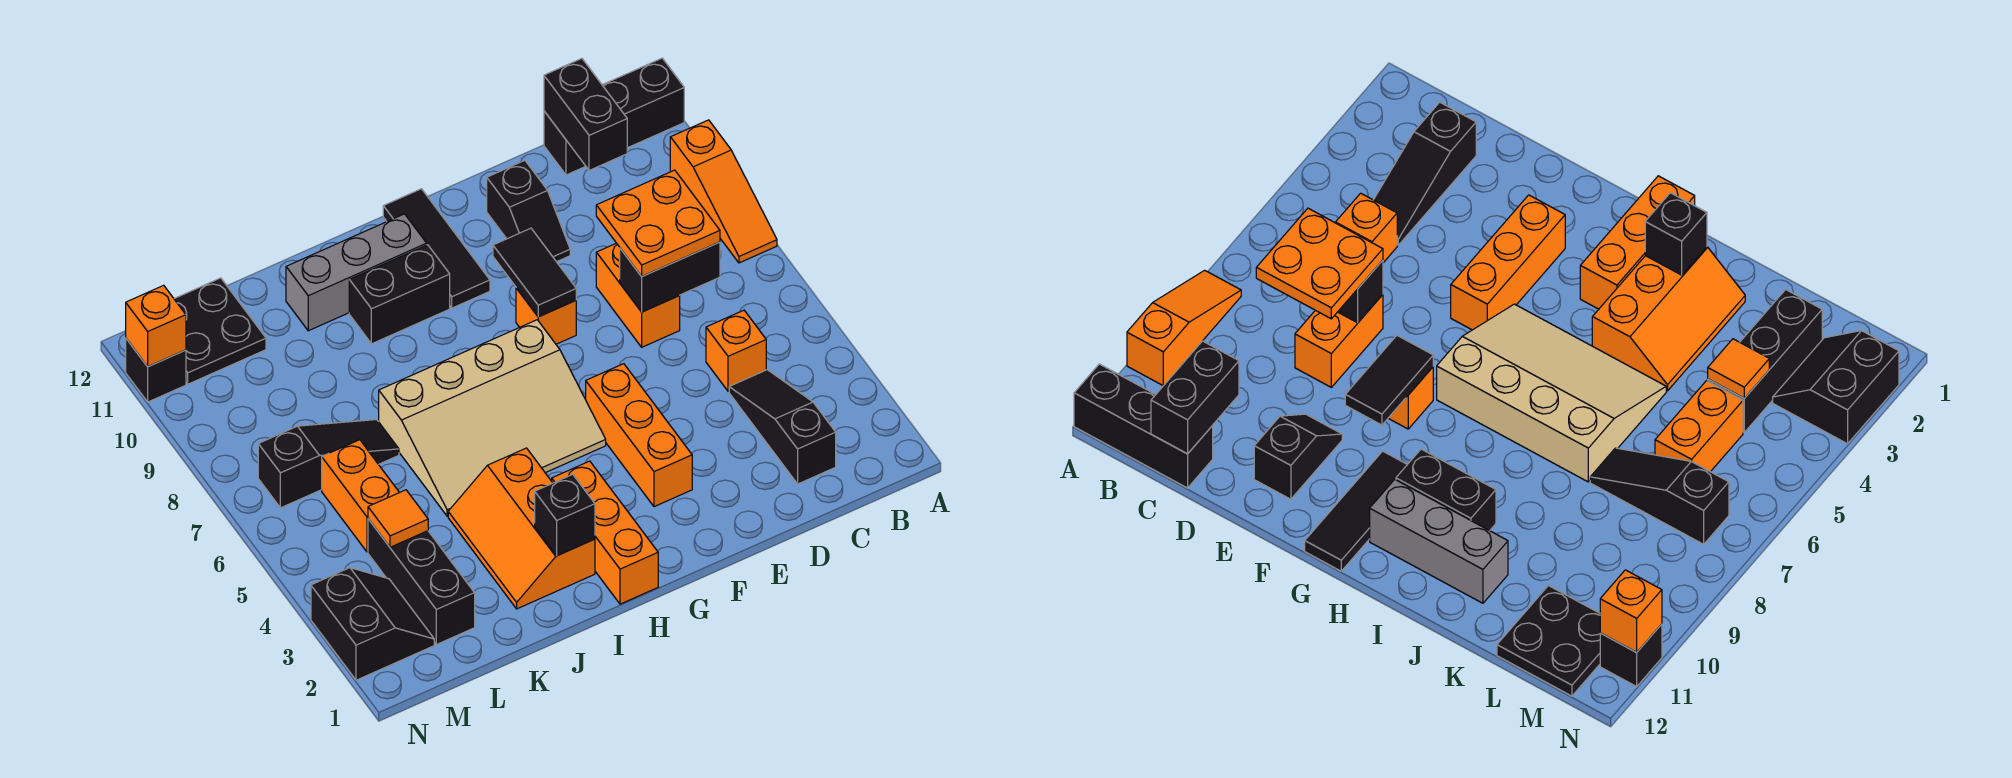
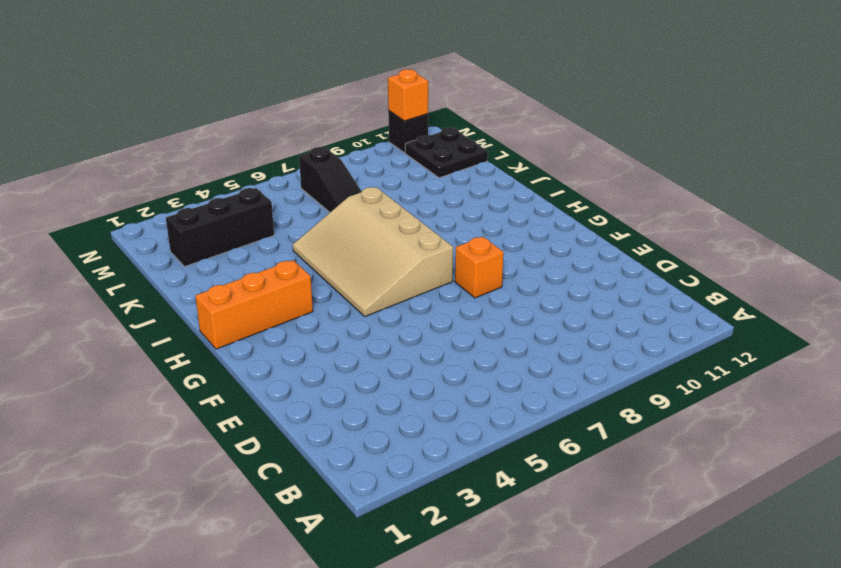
none -> orange slope A8:A10 level 1 top 10
none -> black brick A12:C12 level 1
none -> black slope C2:C4 level 1 top 2

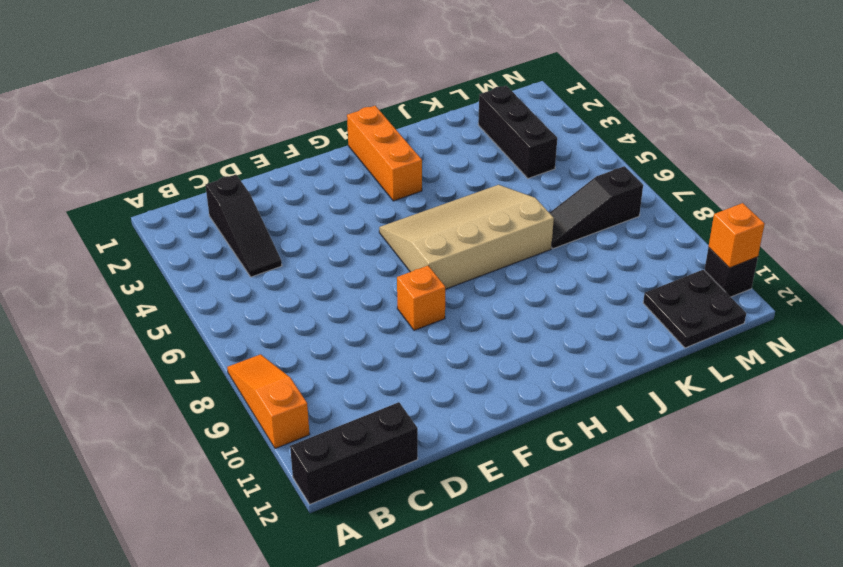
none -> orange brick C5 level 1
none -> orange brick D7:D8 level 1
none -> black slope E10:E11 level 1 top 11

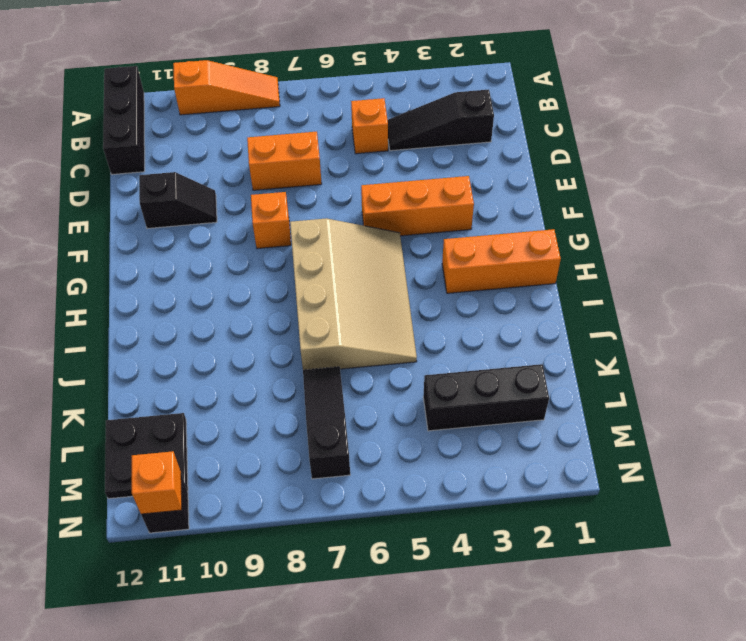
none -> black tile G10:G12 level 1
none -> black brick H10:I10 level 1
none -> grey brick H11:J11 level 1

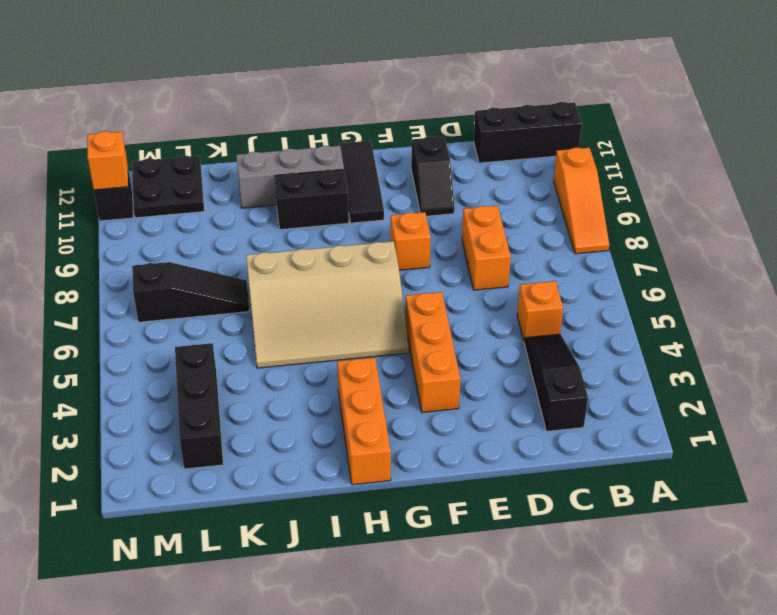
none -> orange slope I2:J4 level 1 top I
none -> orange brick L5:L6 level 1
none -> black slope M2:N3 level 1 top N

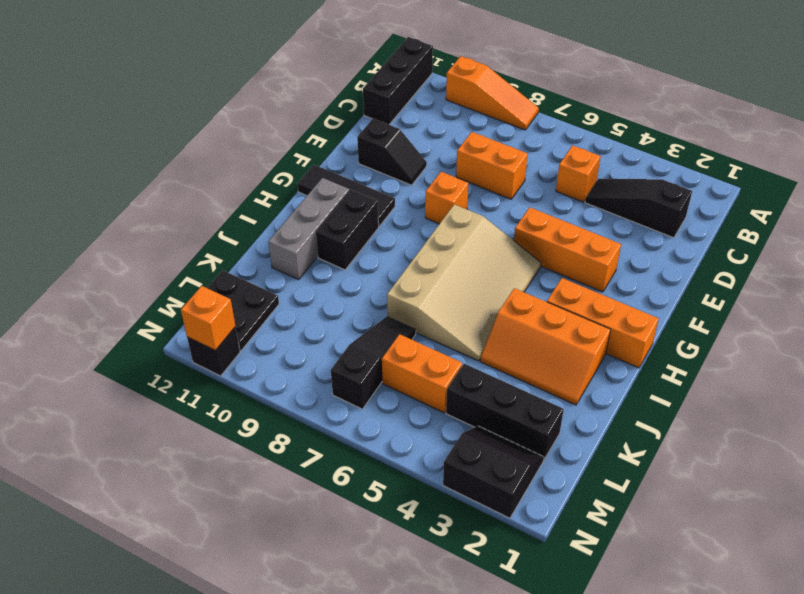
none -> black brick C7:D7 level 2
none -> black brick C11:C12 level 2
none -> black tile F8:F9 level 2

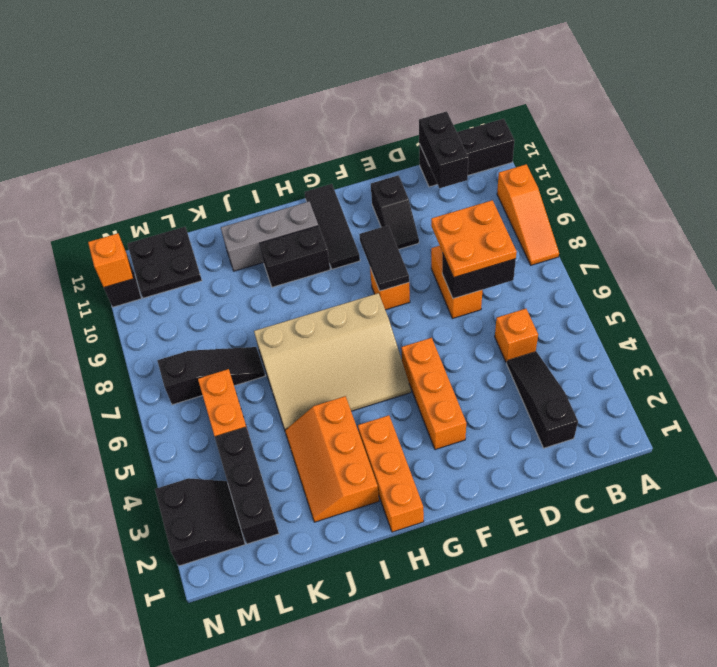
none -> black brick I2 level 2
none -> orange tile L4 level 2

